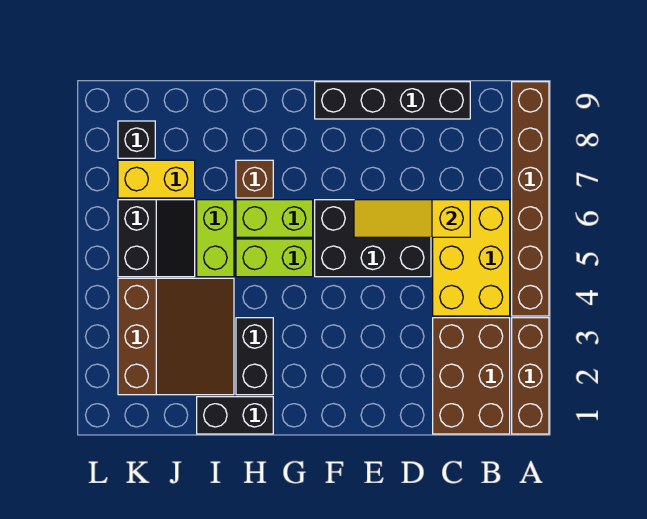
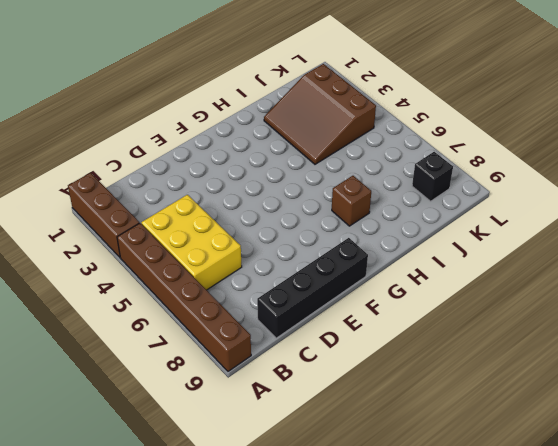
none -> brown brick B1:C3 level 1
none -> black brick D5:F6 level 1
none -> lime brick G5:H5 level 1

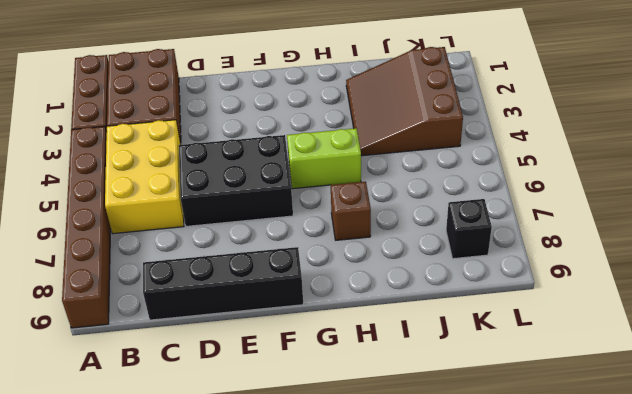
none -> lime brick G6:H6 level 1
none -> black brick H1:I1 level 1
none -> black brick H2:H3 level 1

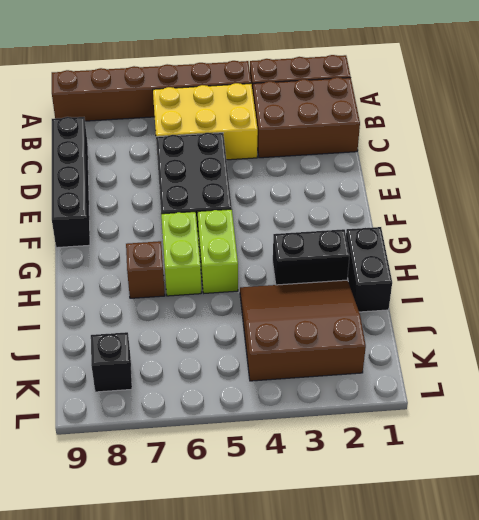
none -> lime brick I5:I6 level 1
none -> black slope J5:K6 level 1 top K
none -> yellow brick J7:K7 level 1

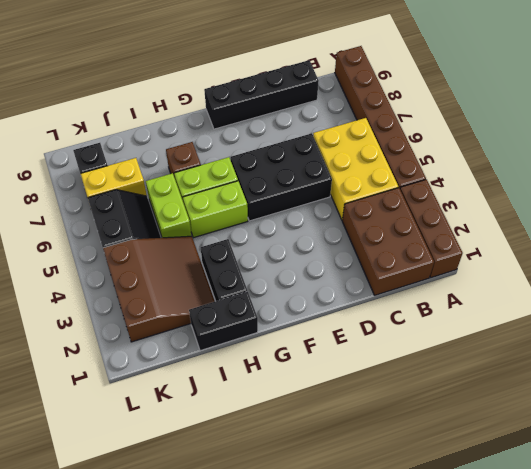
none -> yellow slope C6:E6 level 2 top C

